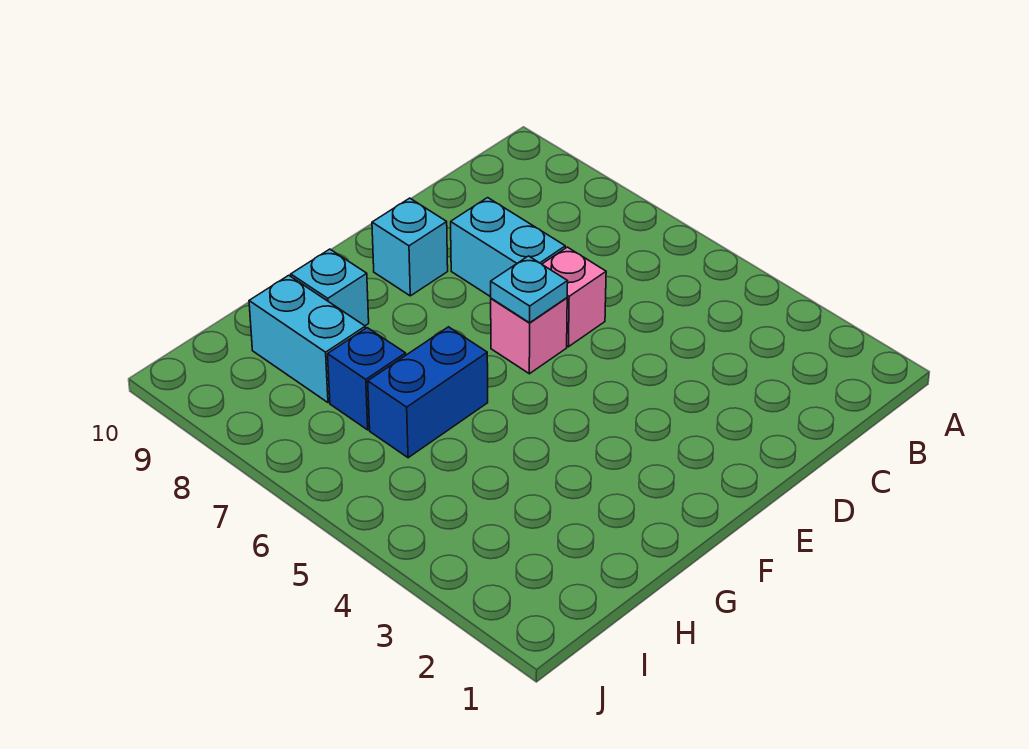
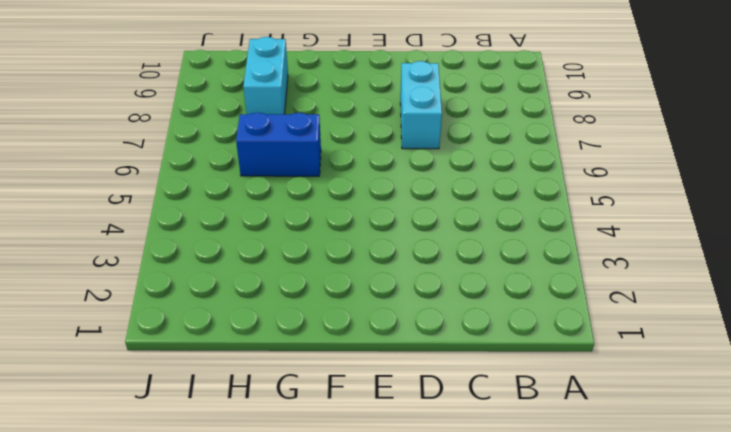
none -> pink brick D6 level 1
none -> pink brick E6 level 1

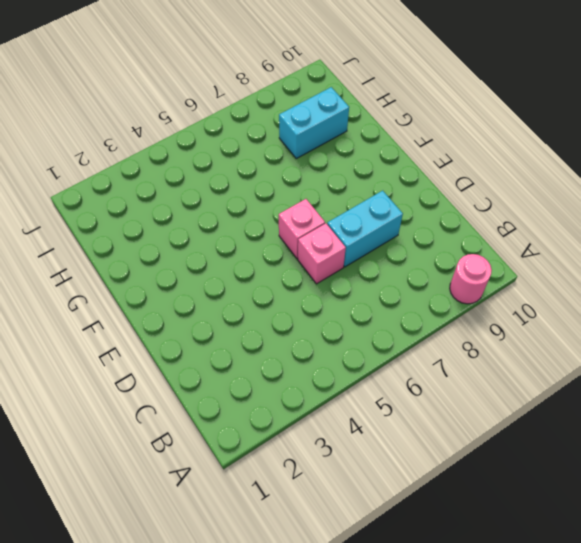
pink round brick A9 level 1 -> none
none -> cyan brick E9 level 1
none -> blue brick G6:H6 level 1

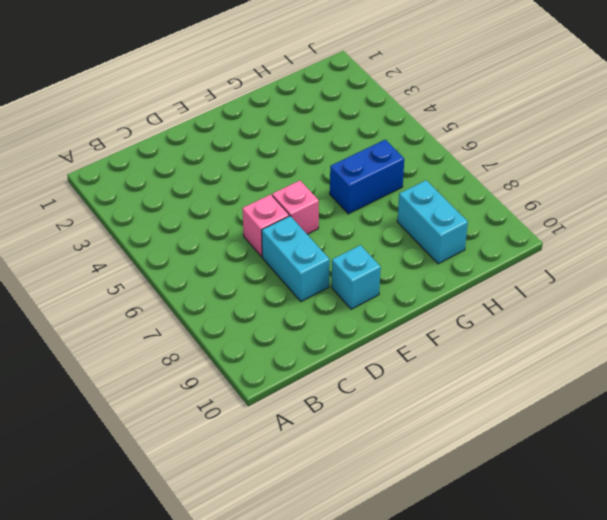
none -> cyan brick G9 level 1
none -> blue brick H7 level 1

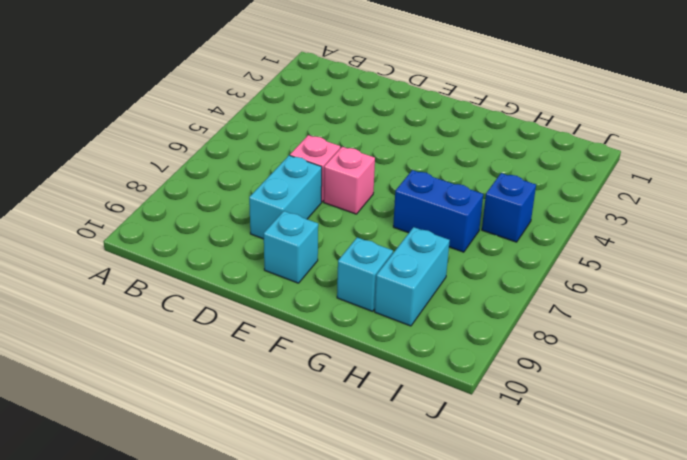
blue brick I5 level 1 -> blue brick H7 level 1
none -> cyan plate E6 level 2

